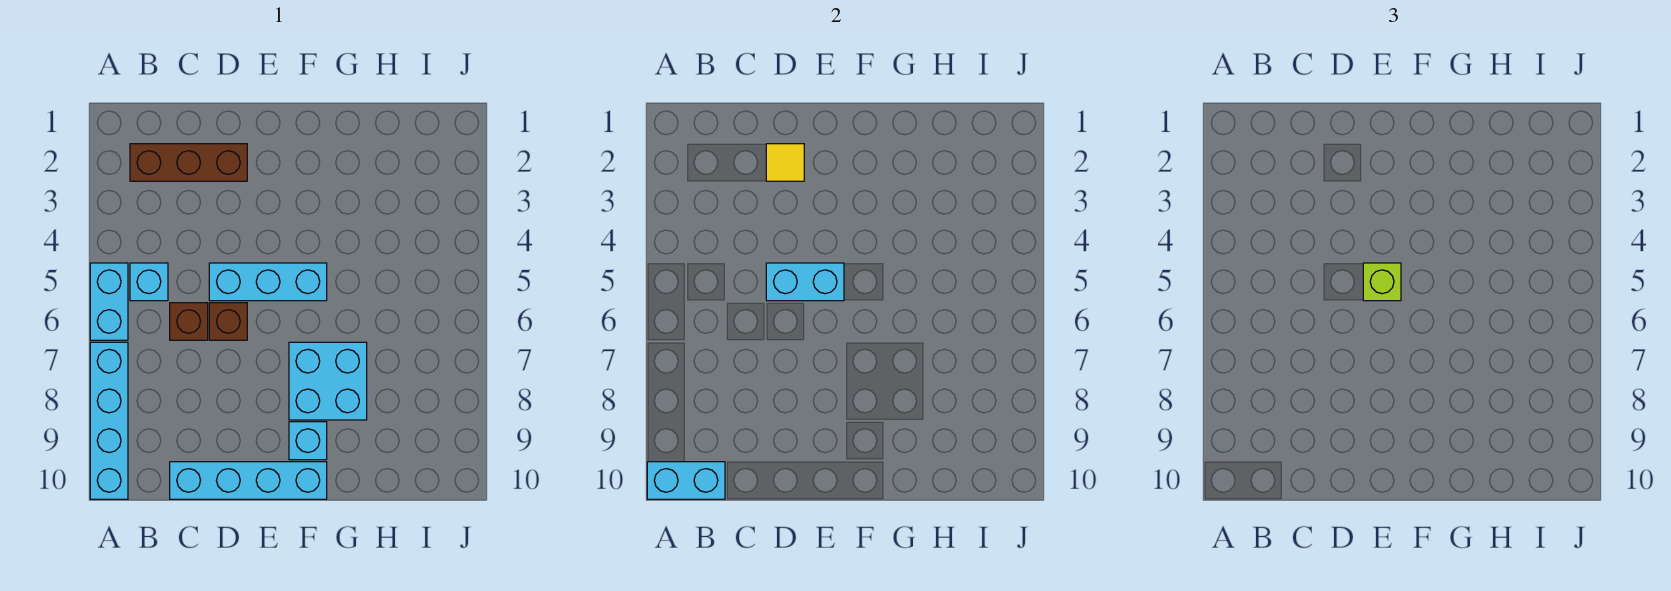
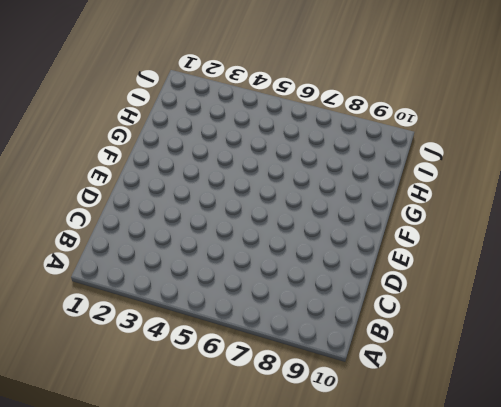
none -> cyan brick A5:A6 level 1
none -> cyan brick A7:A10 level 1
none -> brown brick B2:D2 level 1

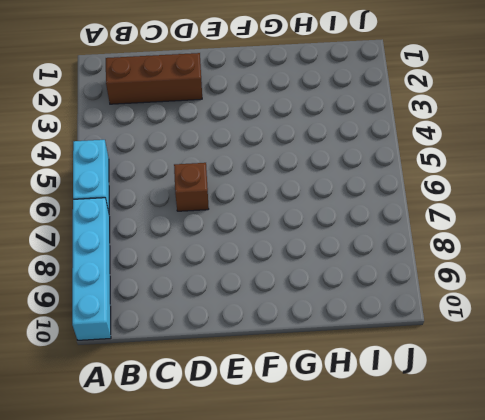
none -> cyan brick B5 level 1
none -> brown brick C6 level 1
none -> cyan brick C10:F10 level 1

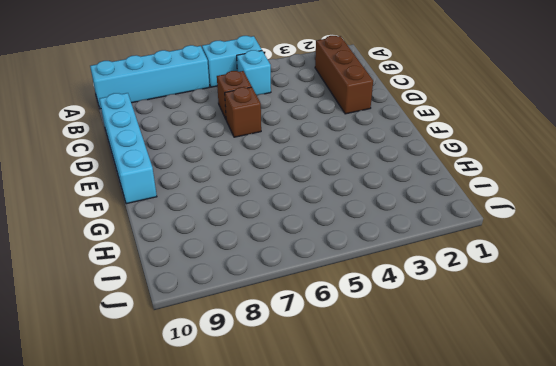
none -> cyan brick D5:F5 level 1
none -> cyan brick F7:G8 level 1
none -> cyan brick F9 level 1

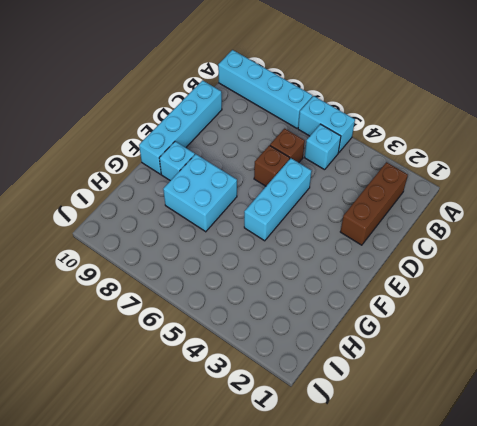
none -> cyan brick A10:B10 level 2
none -> yellow tile D2 level 2
none -> cyan brick D5:E5 level 2

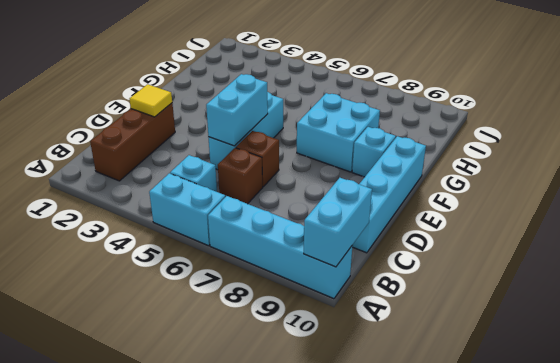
none -> lime brick E5 level 3

